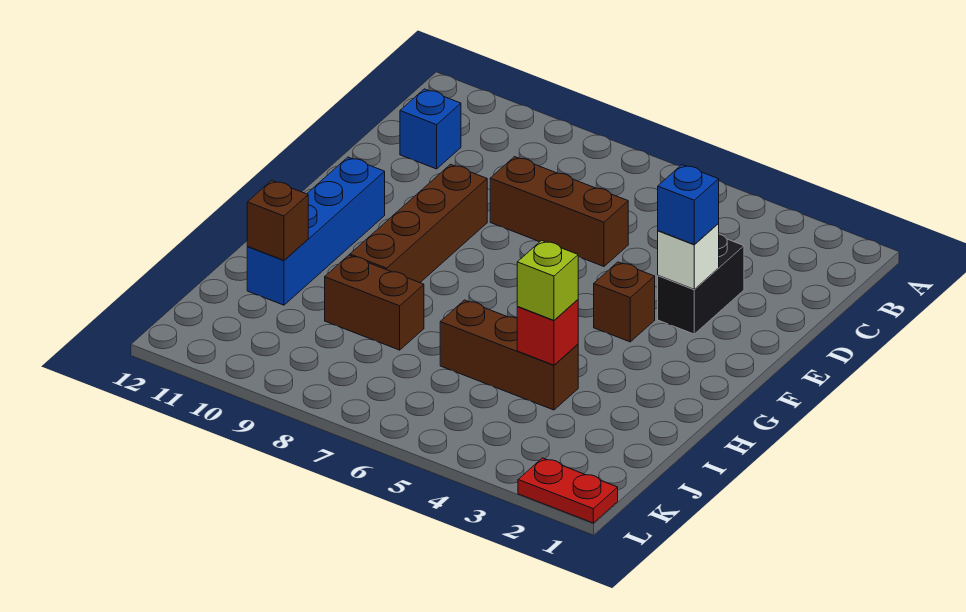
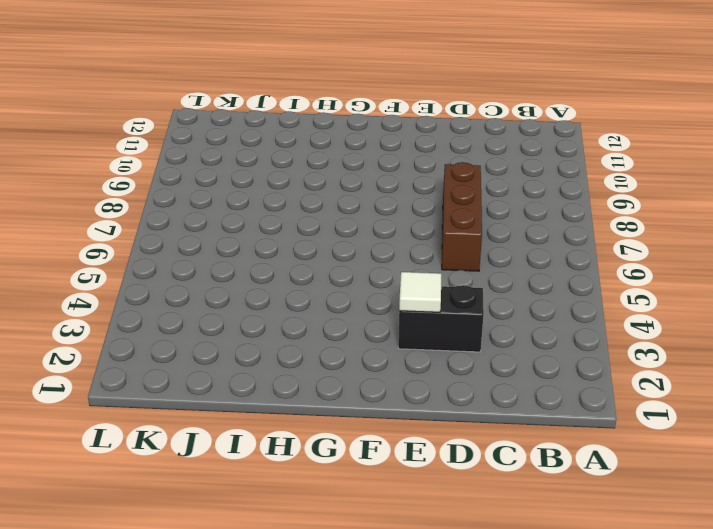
white tile E3 level 2 -> white brick E3 level 2
none -> blue brick C11 level 1
none -> brown brick E9:H9 level 1
none -> brown brick F4 level 1

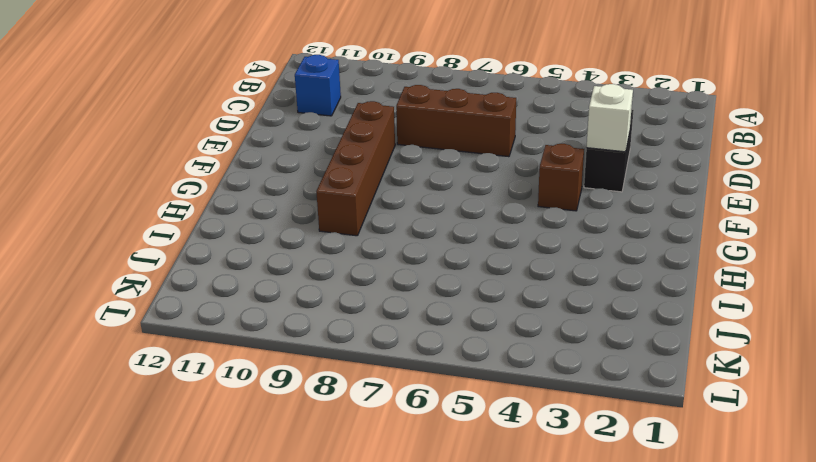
none -> blue brick F11:I11 level 1
none -> brown brick I4:I6 level 1
none -> brown brick I8:I9 level 1

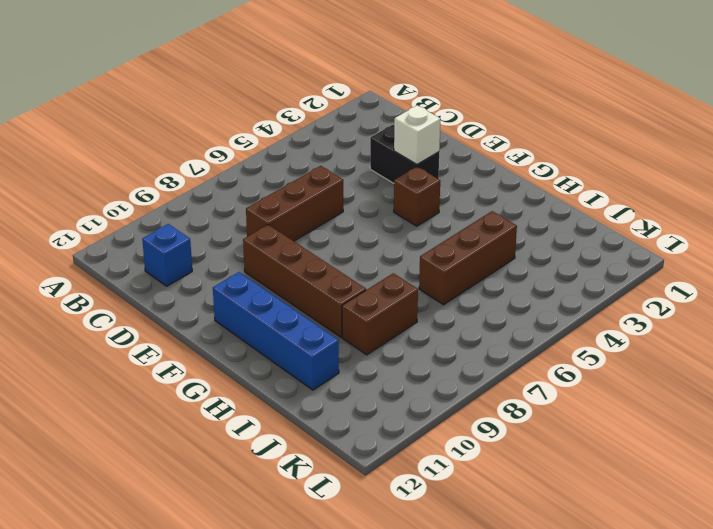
none -> red plate L1:L2 level 1
none -> red brick I4 level 2
none -> brown brick I11 level 2

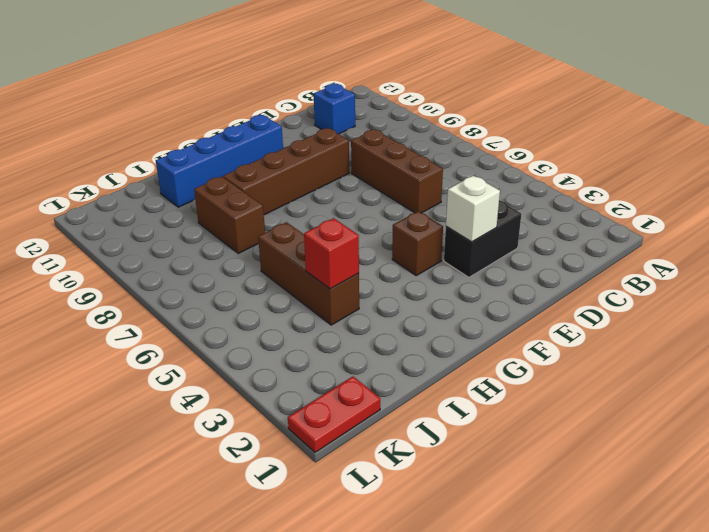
red plate K1:L1 level 1 -> red plate L1:L2 level 1
none -> brown brick I11 level 2
none -> blue brick E3 level 3
none -> lime brick I4 level 3

